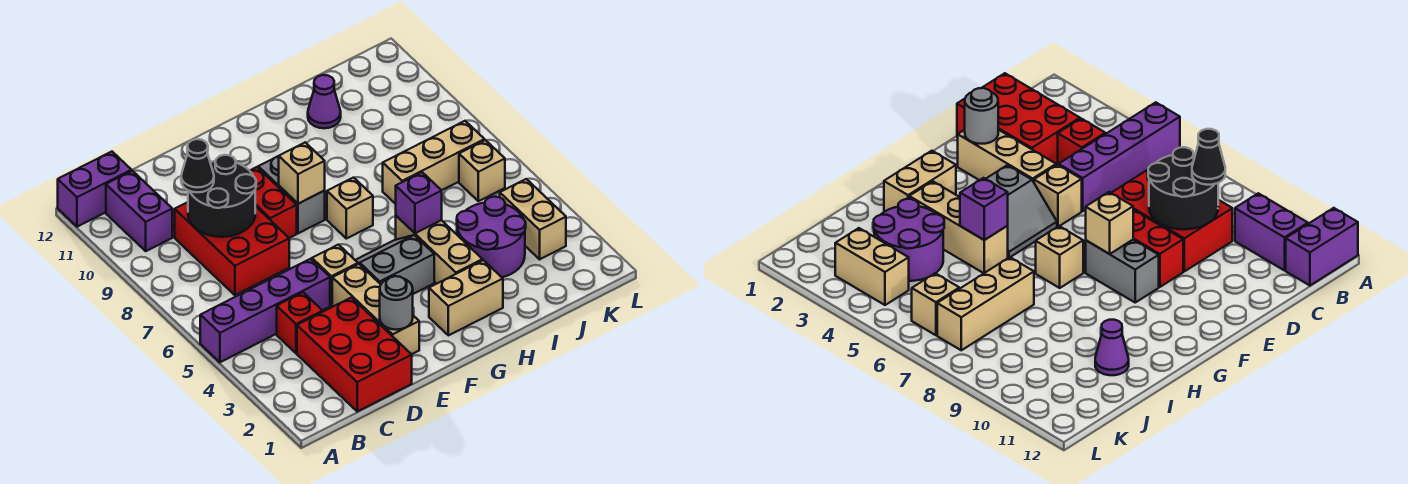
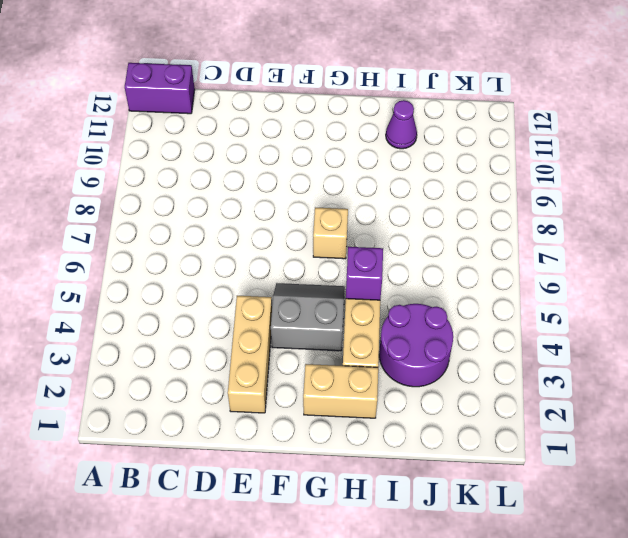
none -> purple brick A5:D5 level 1
none -> purple brick B10:B11 level 1
none -> red brick C1:D3 level 1

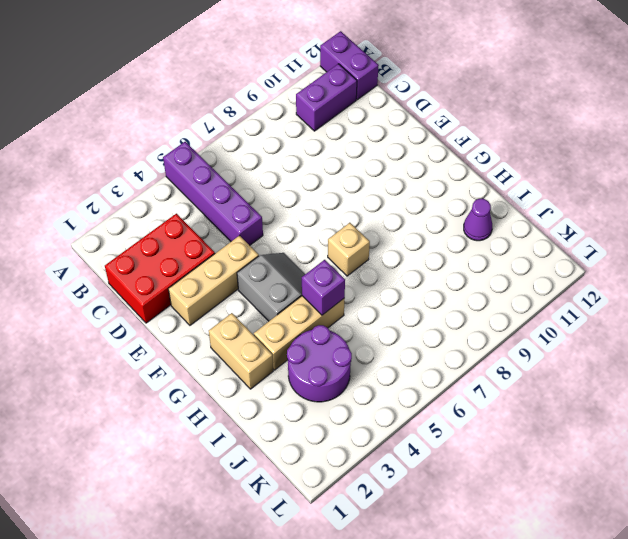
none -> red brick C4 level 1
none -> red brick C7:D9 level 1
none -> tan brick E5 level 1

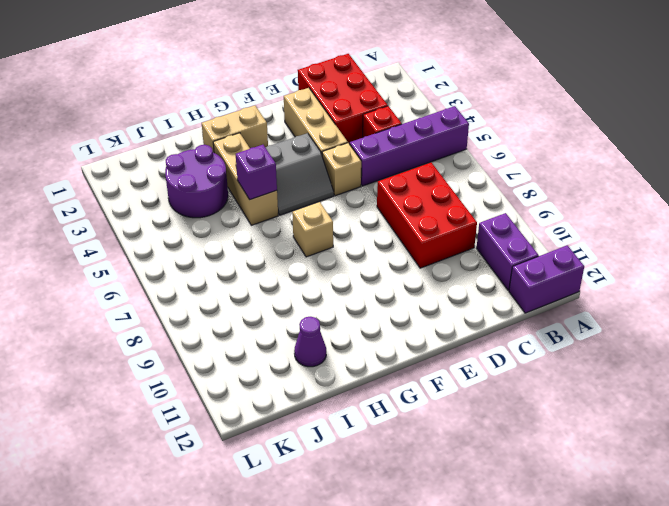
none -> red brick E8:E9 level 1
none -> grey brick F8:F9 level 1
none -> tan brick I7:K7 level 1

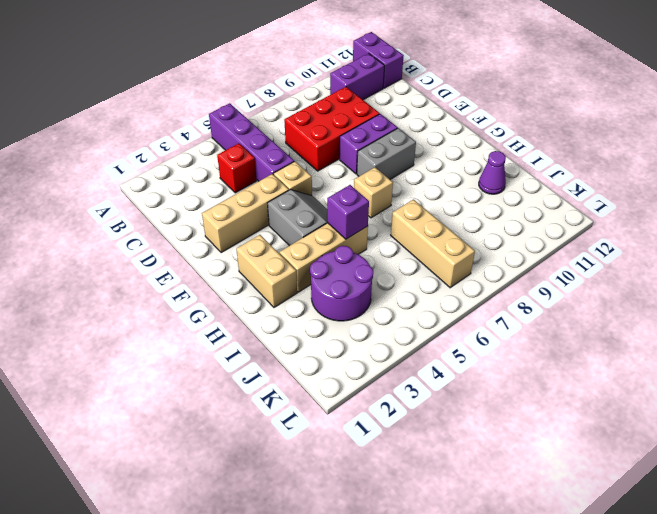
purple brick E8:E9 level 1 -> red brick E8:E9 level 1
none -> red brick C1:D3 level 1
none -> tan brick K3:K4 level 1
none -> tan brick K6 level 1

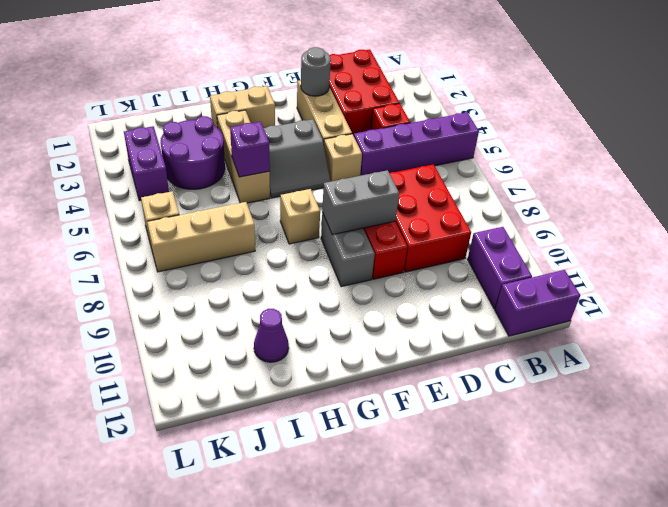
grey brick E8:F8 level 2 -> tan brick F8 level 2
purple brick K3:K4 level 1 -> tan brick K3:K4 level 1
none -> black round brick C8:D9 level 2
none -> black cone C9 level 3

